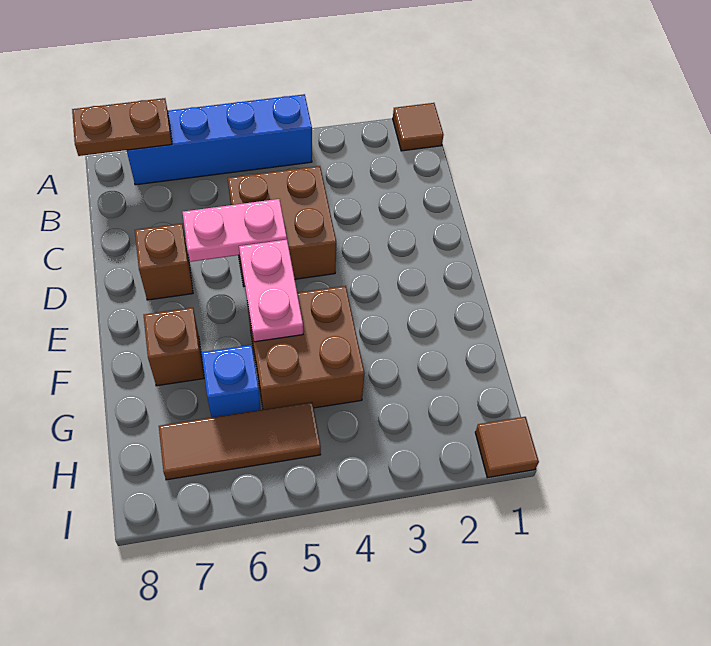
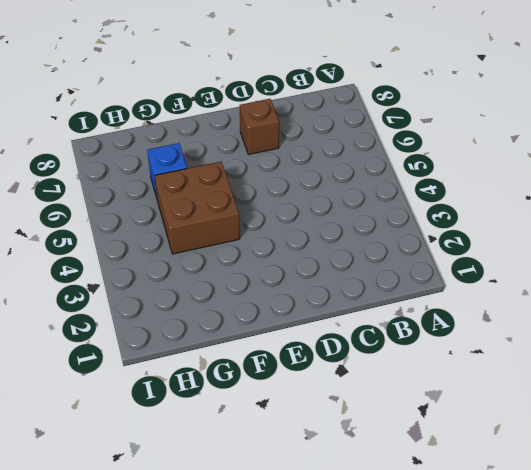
none -> brown tile A1 level 1
none -> blue brick A4:A7 level 1
none -> brown brick C4:D5 level 1

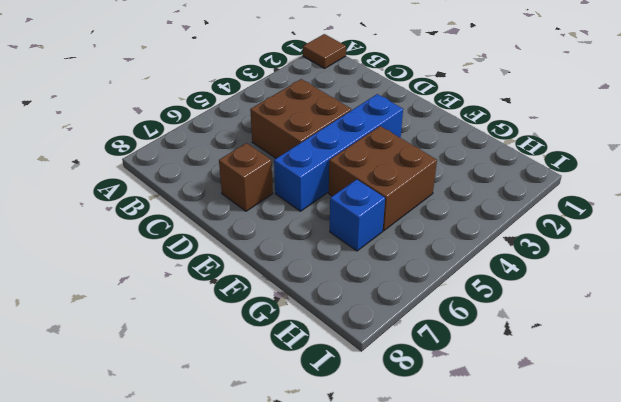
blue brick E3:E6 level 1 -> blue brick A4:A7 level 1
none -> brown brick F7 level 1
none -> brown tile H5:H7 level 1
none -> brown tile I1 level 1

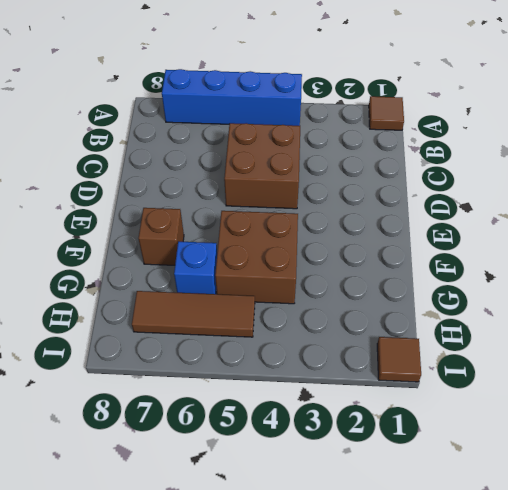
none -> brown brick D7 level 1
none -> brown plate A7:A8 level 2
none -> pink plate D5:D6 level 2

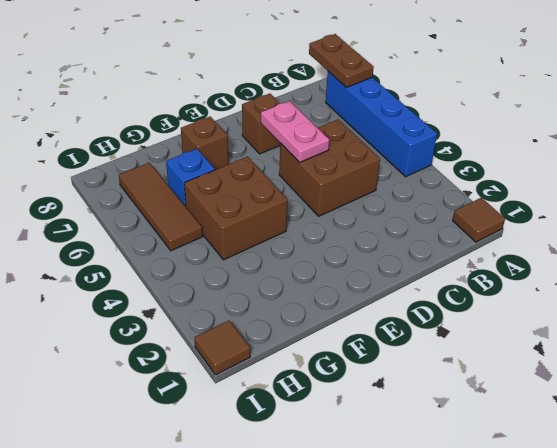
none -> pink plate E5:F5 level 2

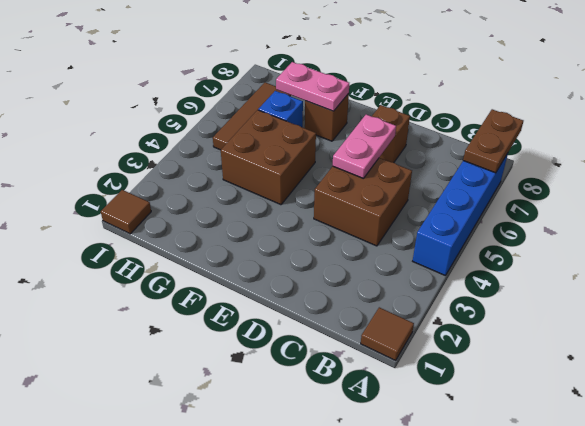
pink plate F7:G7 level 2 -> pink plate E5:F5 level 2

